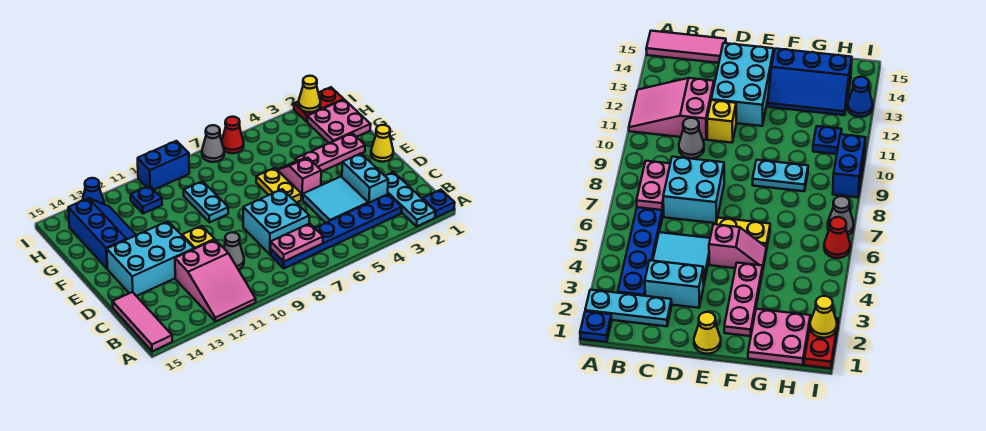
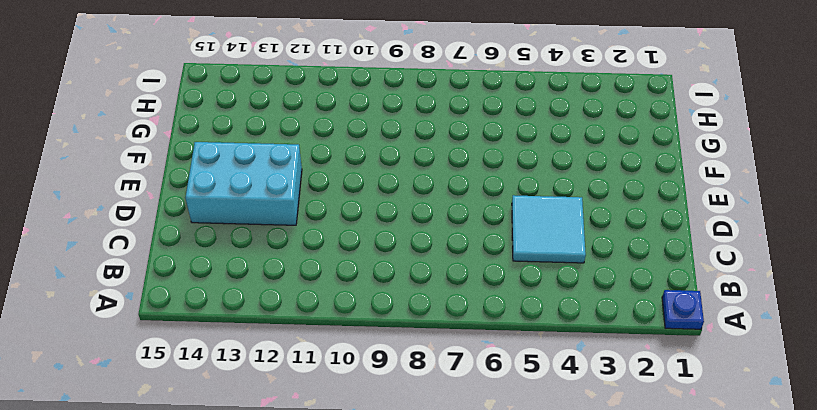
none -> cyan plate A2:C2 level 1
none -> pink slope A11:C12 level 1 top C
none -> pink tile A15:C15 level 1

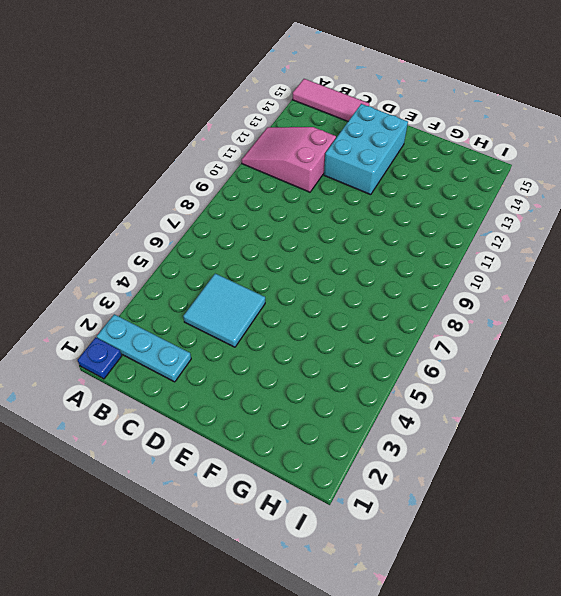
none -> blue plate B3:B8 level 1
none -> cyan brick C3:D3 level 1
none -> cyan brick C7:D8 level 1

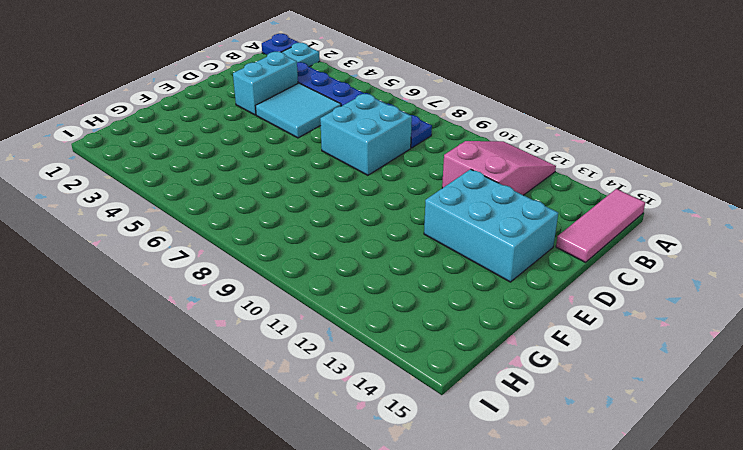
none -> grey cone C10 level 1
none -> yellow brick D11 level 1
none -> yellow cone E1 level 1

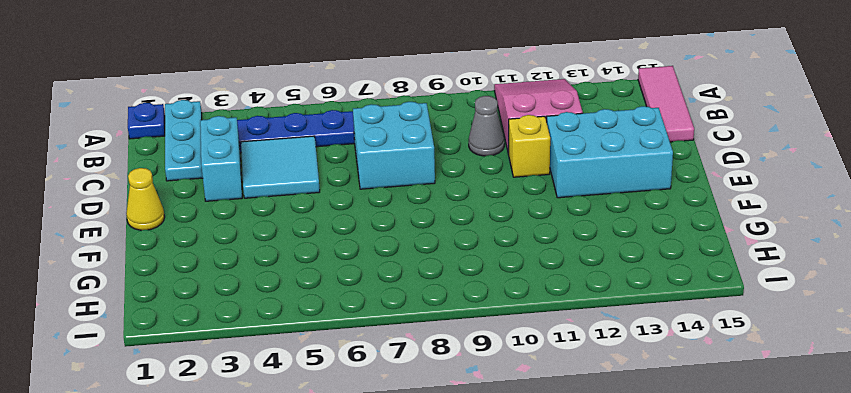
none -> pink slope E5:F5 level 1 top E
none -> yellow plate E6:F6 level 1
none -> pink plate F2:F4 level 1

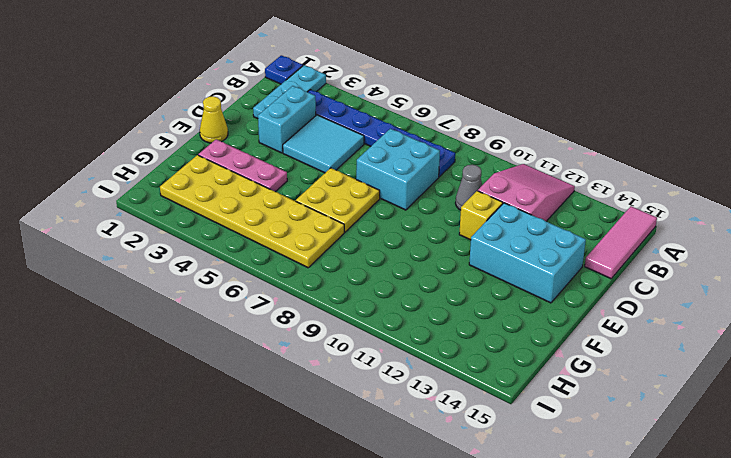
yellow plate E6:F7 level 1 -> yellow plate E6:F6 level 1
yellow plate G2:H7 level 1 -> pink plate G1:H2 level 1
none -> pink slope E5:F5 level 1 top E
none -> cyan plate F9:G9 level 1
none -> blue slope F13:H14 level 1 top 14

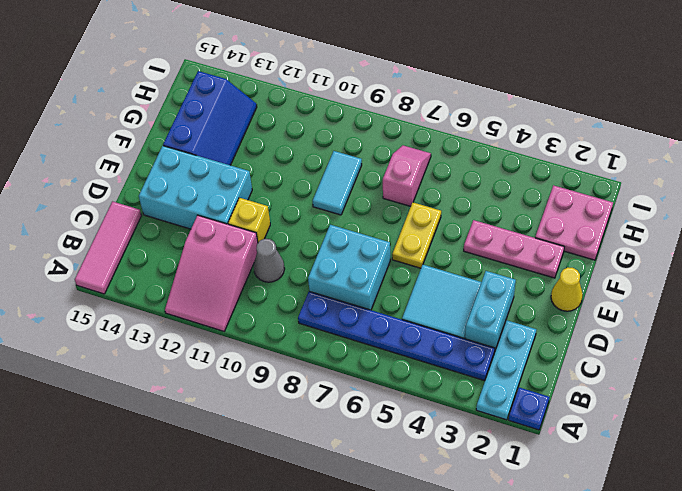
cyan tile F9:G9 level 1 -> cyan plate F9:G9 level 1
pink slope G7:H7 level 1 top G -> pink slope E5:F5 level 1 top E
none -> blue plate H11 level 1
none -> red plate I1:I2 level 1
none -> red cone I6 level 1

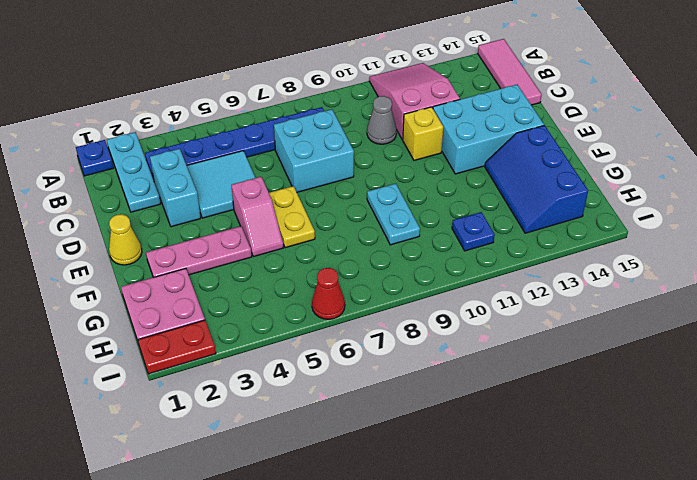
none -> grey cone I7 level 1
none -> blue brick I9:I10 level 1
none -> blue cone I13 level 1

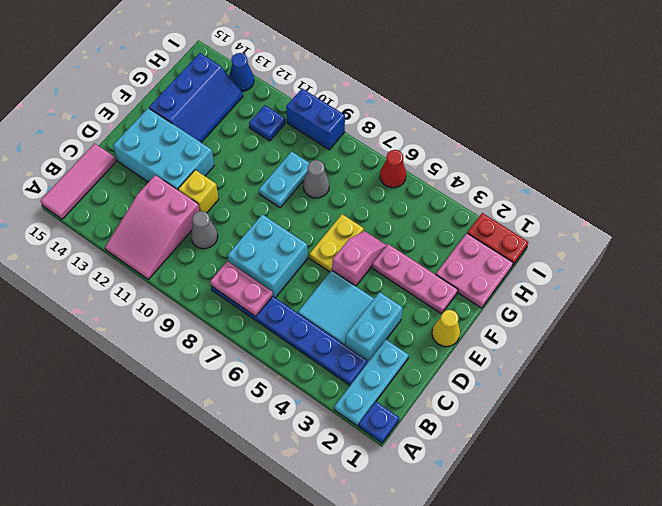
grey cone G8 level 1 -> grey cone I7 level 1
none -> yellow cone I2 level 2

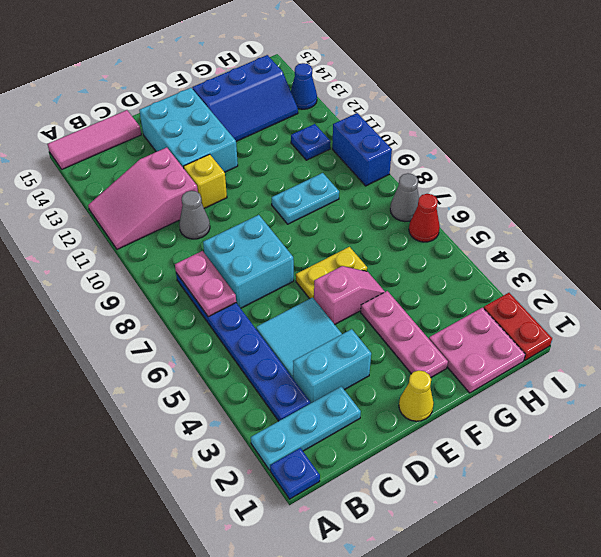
none -> yellow cone I2 level 2

